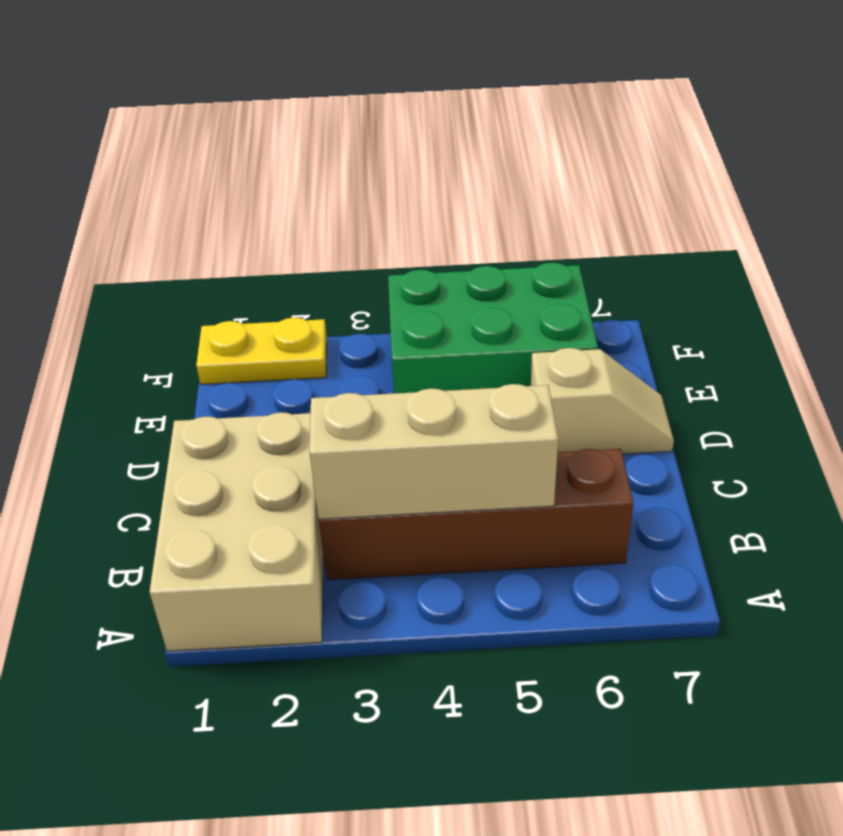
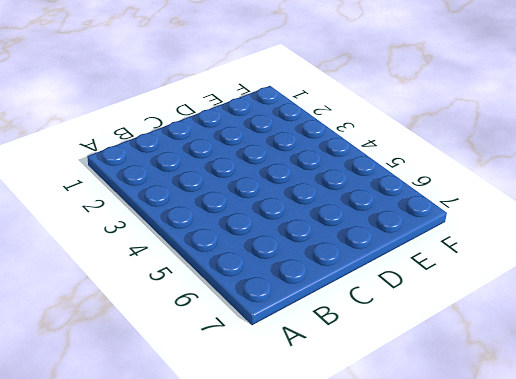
none -> tan brick A1:C2 level 1
none -> brown brick B3:B6 level 1

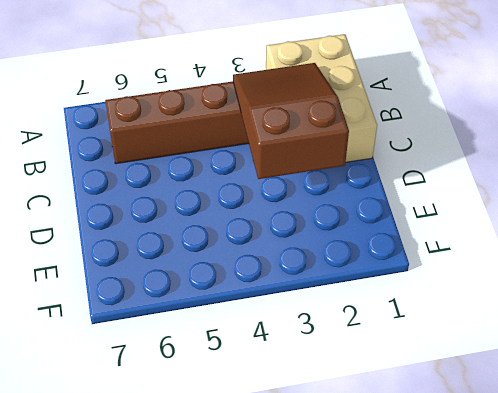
brown slope B2:D3 level 2 top D -> tan brick B3:B5 level 2
none -> tan slope D6:D7 level 1 top 6
none -> green brick E4:F6 level 1

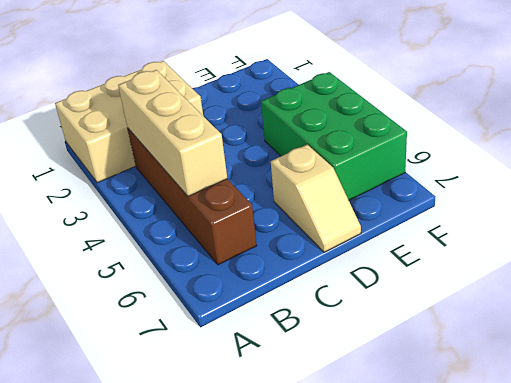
none -> yellow plate F1:F2 level 1

